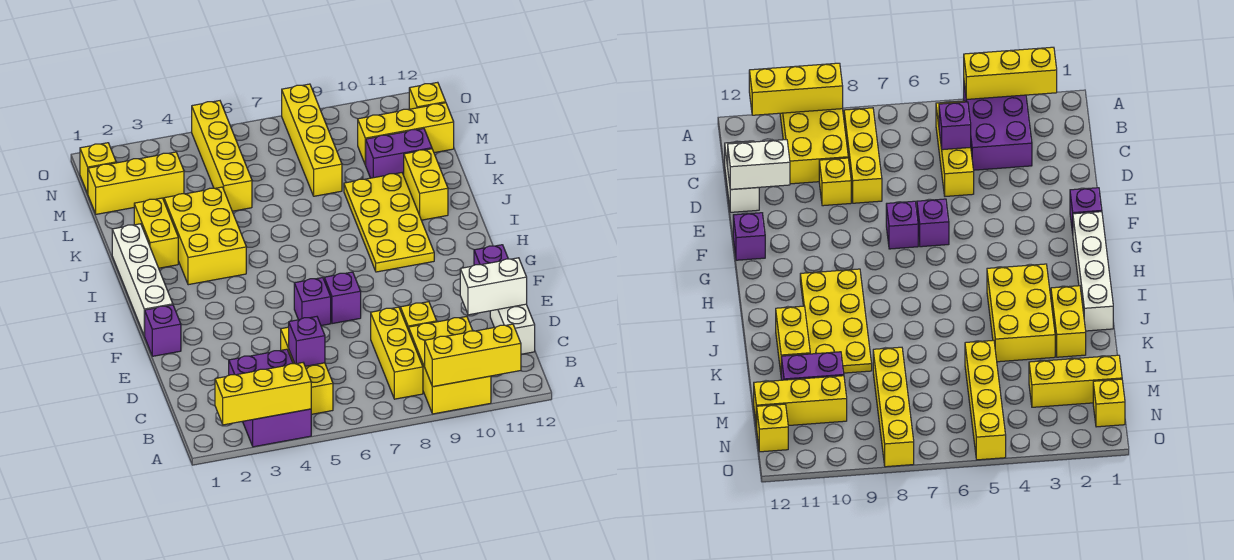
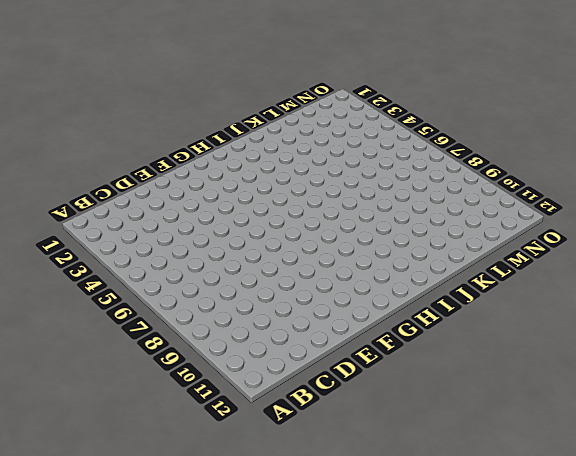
none -> purple brick A3:C4 level 1
none -> yellow brick A9:C10 level 1
none -> yellow brick B5:D5 level 1

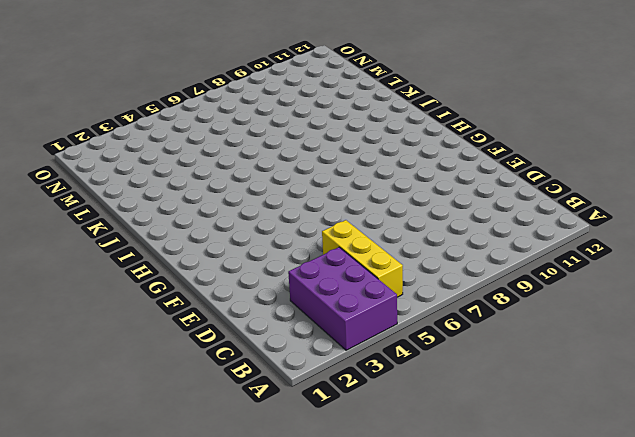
none -> yellow brick A9:C10 level 1
none -> yellow brick B8:D8 level 1
none -> white brick C12:D12 level 1

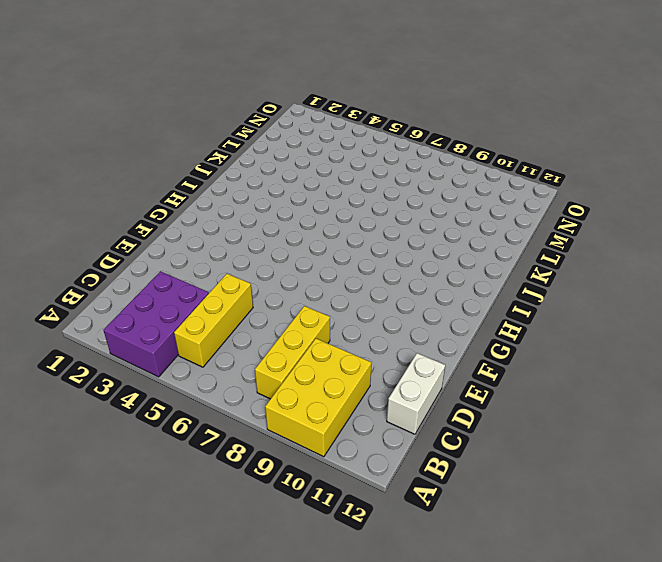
none -> yellow brick D9 level 1
none -> purple brick F1 level 1
none -> purple brick F6 level 1

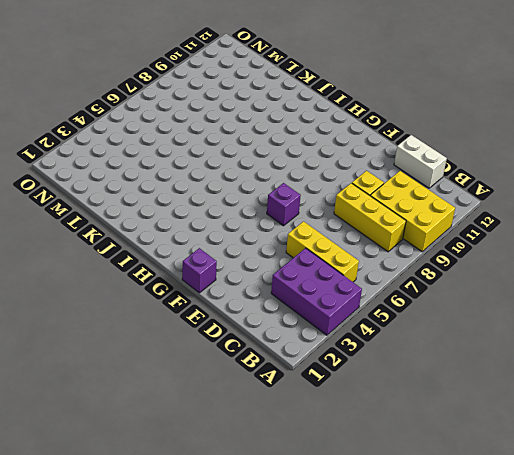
none -> purple brick F7 level 1
none -> purple brick F12 level 1
none -> white brick G1:J1 level 1

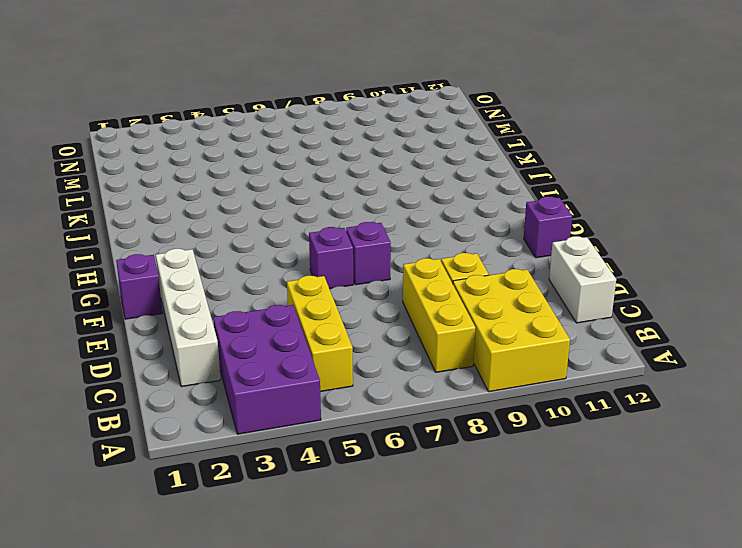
white brick C2:F2 level 1 -> white brick G1:J1 level 1
none -> yellow plate H9:K10 level 1
none -> yellow brick I3:K4 level 1
none -> yellow brick J2:K2 level 1

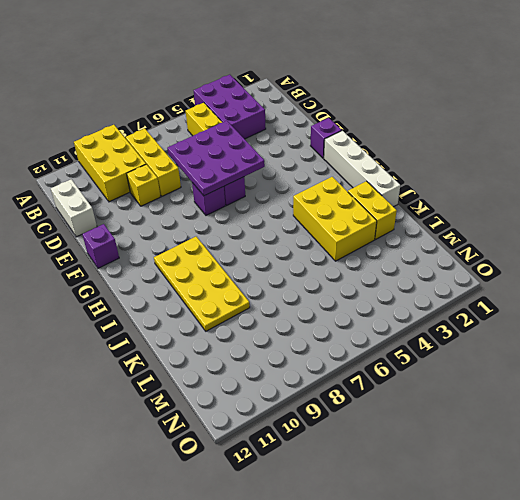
purple plate D5:F7 level 2 -> none
none -> yellow brick J11:K11 level 1
none -> yellow brick L5:O5 level 1
none -> yellow brick L8:O8 level 1

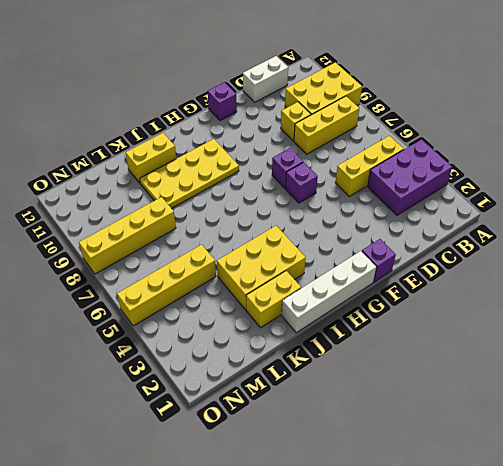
none -> purple brick L10:L11 level 1
none -> yellow brick M1:M3 level 1
none -> yellow brick M10:M12 level 1

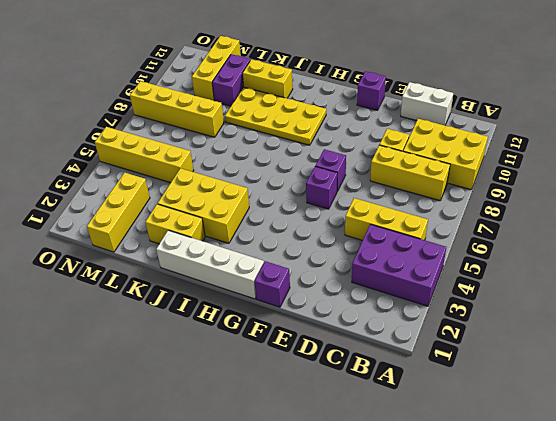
none -> yellow brick N1 level 1
none -> yellow brick N12 level 1
none -> yellow brick A2:A4 level 2

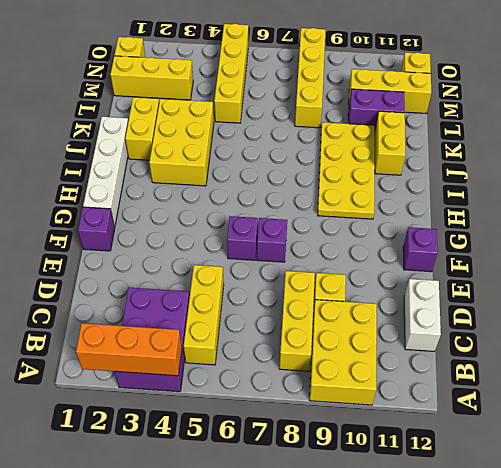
orange brick A2:A4 level 2 -> yellow brick A2:A4 level 2
none -> yellow brick A9:A11 level 2
none -> purple brick C5 level 2
none -> white brick D11:D12 level 2

